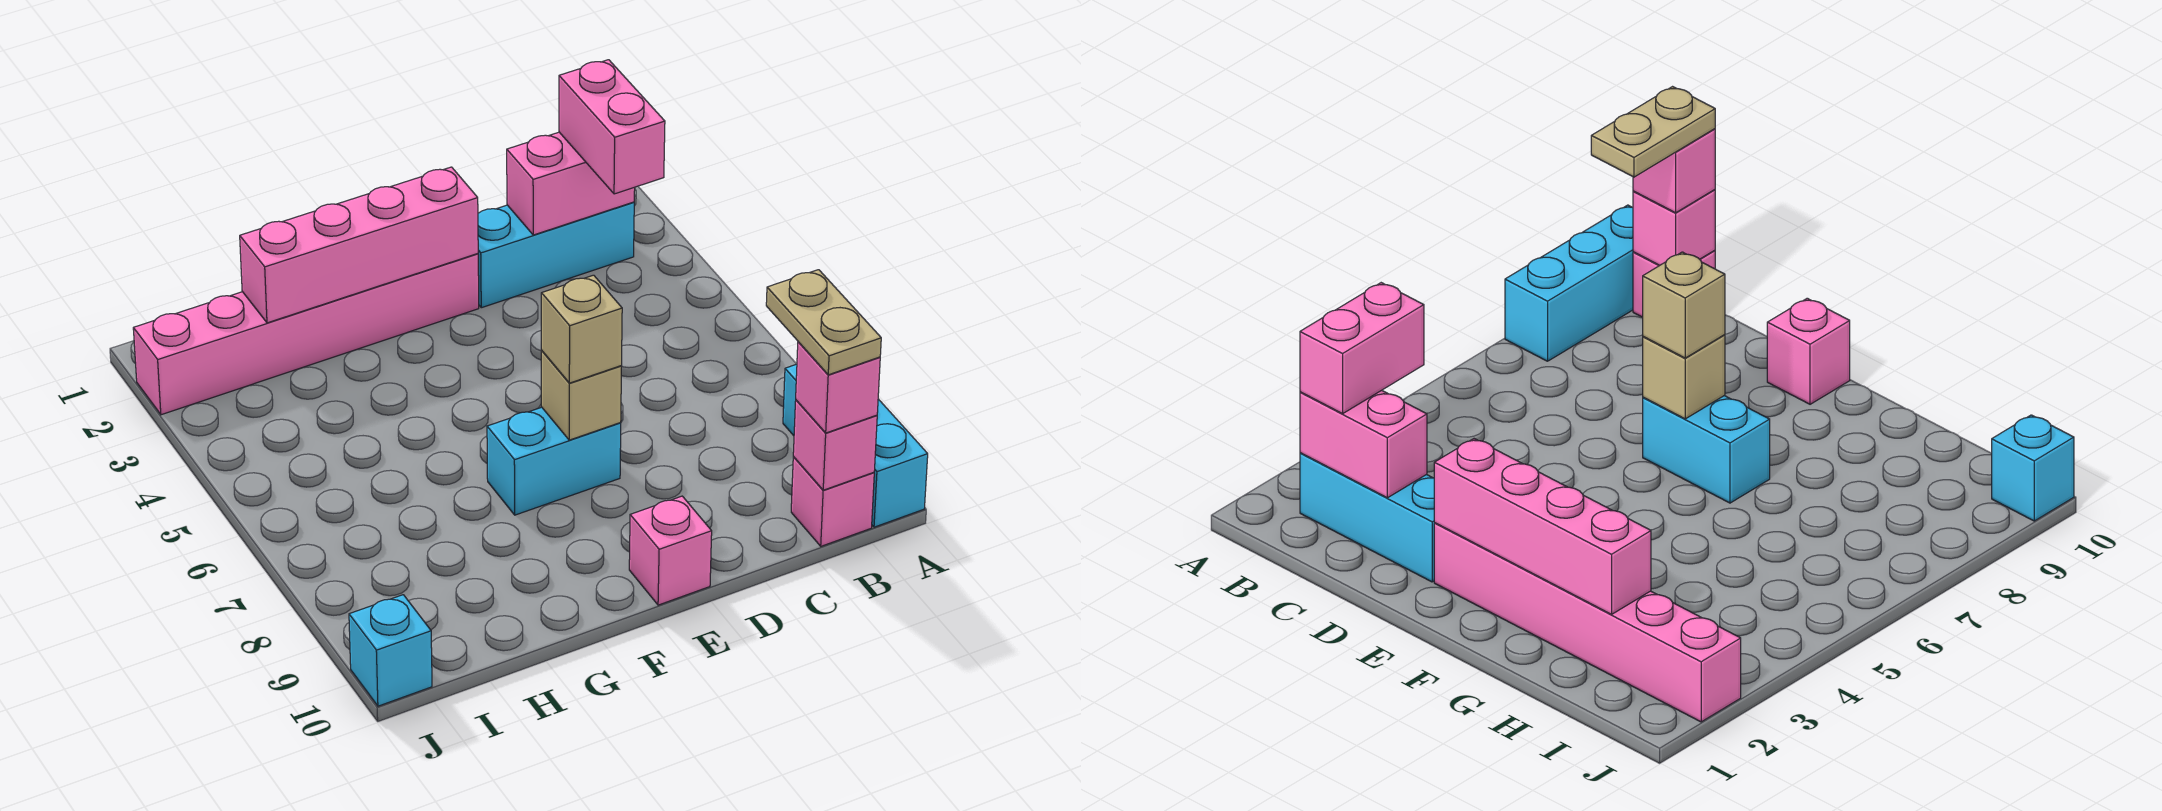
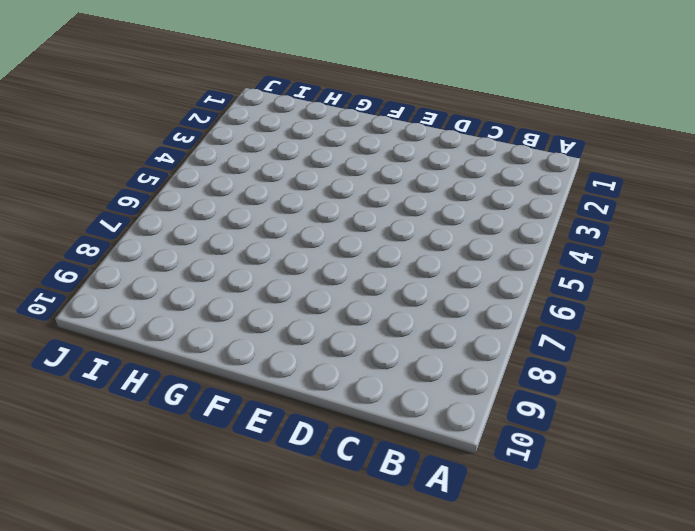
none -> cyan brick A8:A10 level 1
none -> cyan brick B2:D2 level 1
none -> pink brick B10 level 1

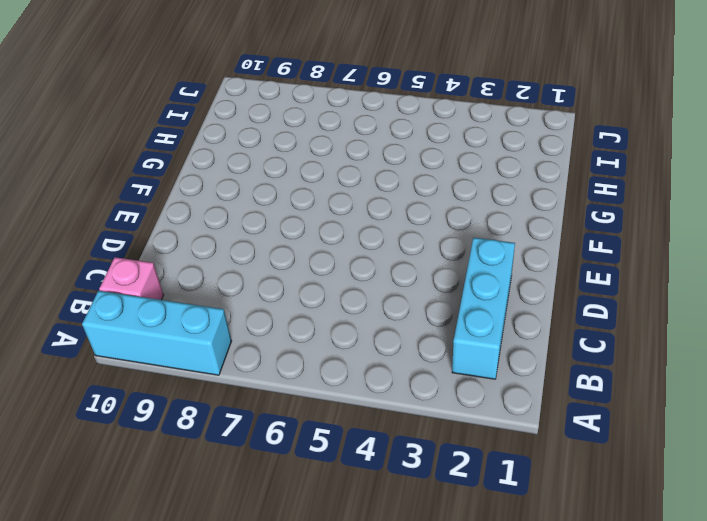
none -> pink brick E2:J2 level 1
none -> cyan brick E7:F7 level 1
none -> pink brick E10 level 1

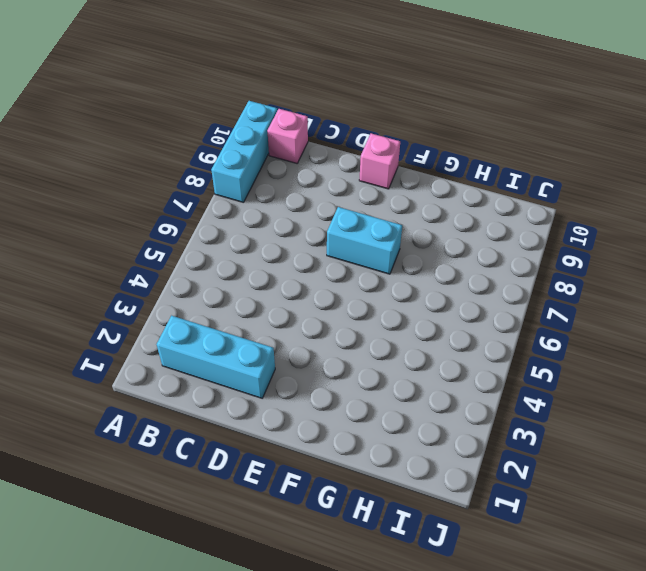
none -> pink brick E2:J2 level 1
none -> cyan brick J10 level 1
none -> pink brick B2:C2 level 2

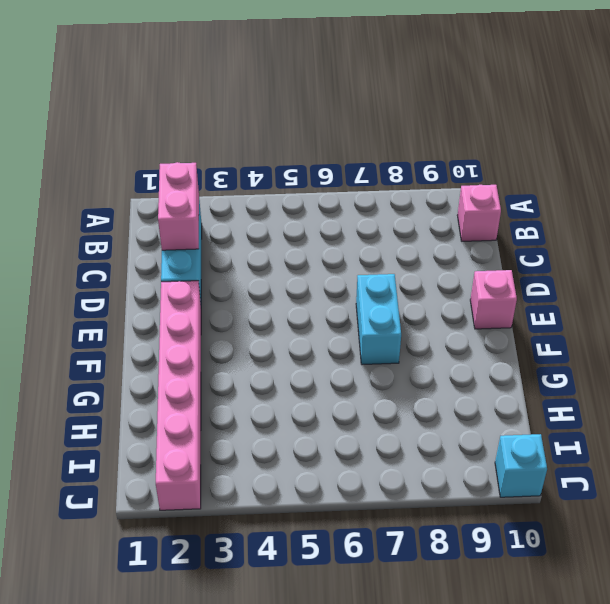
none -> cyan brick A8:A10 level 1
none -> pink brick B10 level 2
none -> pink brick E2:H2 level 2

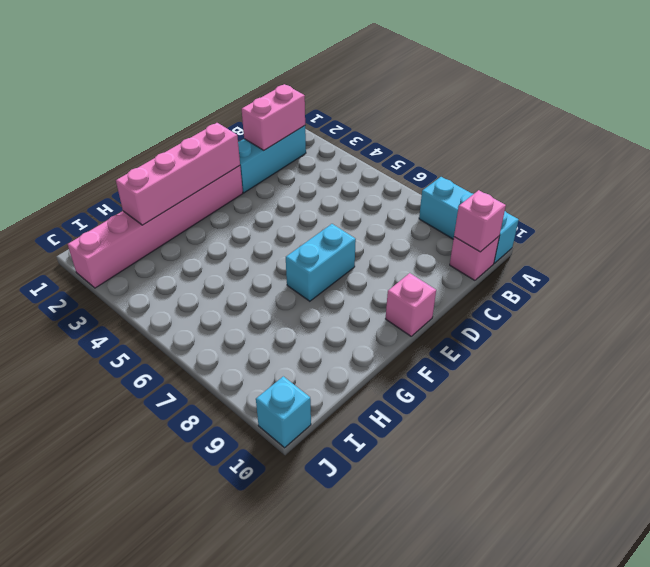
none -> tan brick E7 level 2
none -> pink brick B2:B3 level 3
none -> pink brick B10 level 3

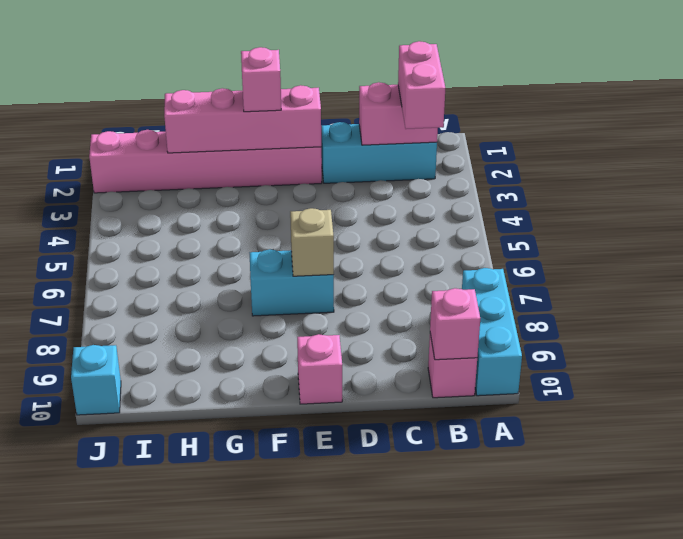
pink brick F2 level 3 -> pink brick B10 level 3
none -> tan brick E7 level 3
none -> tan plate B9:B10 level 4

